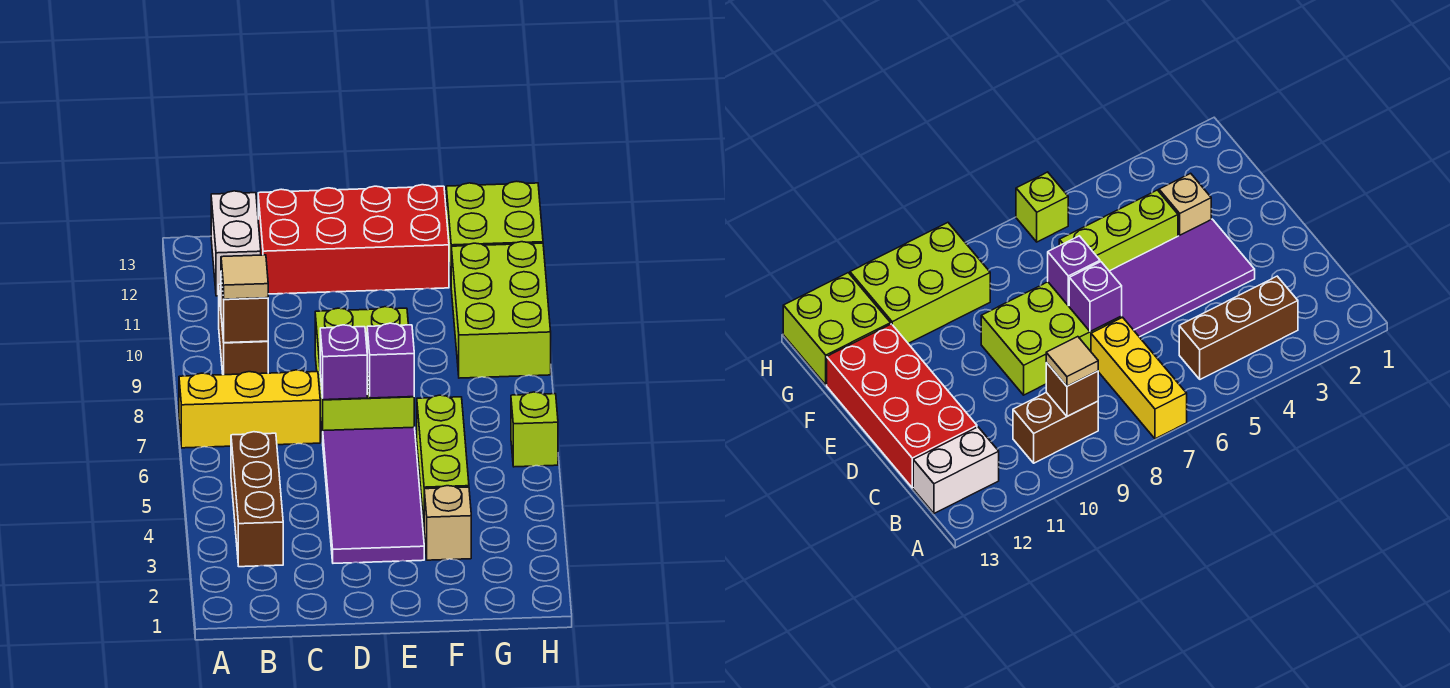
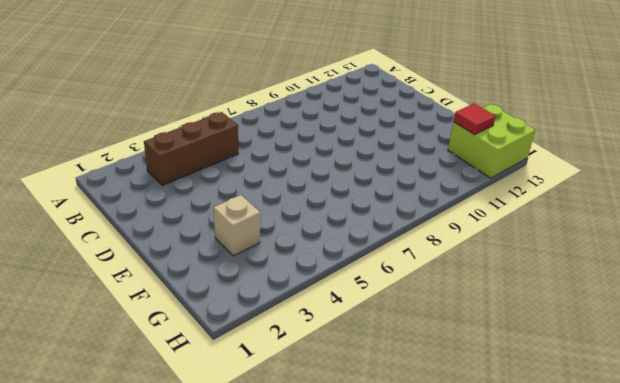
red tile G12 level 2 -> none
none -> yellow brick A7:C7 level 1
none -> brown brick B9:B10 level 1
none -> white brick B12:B13 level 1

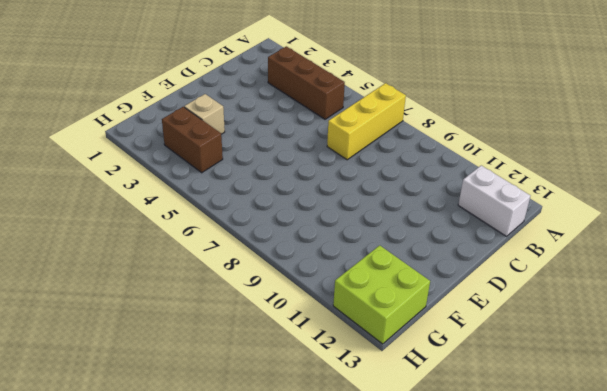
brown brick G3:G4 level 1 -> brown brick B9:B10 level 1
none -> red brick C12:F13 level 1
none -> purple tile D3:E6 level 1
none -> lime brick D7:E9 level 1

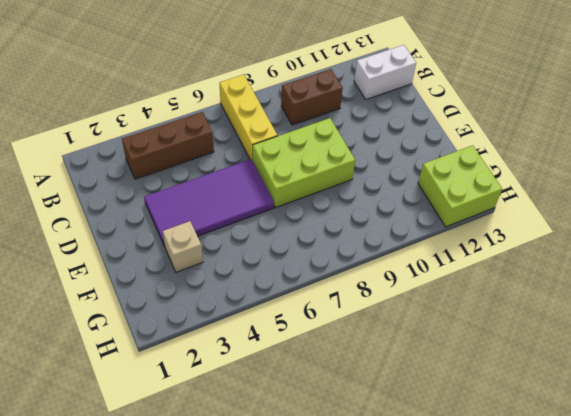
none -> red brick C12:F13 level 1
none -> lime brick F4:F6 level 1
none -> lime brick G9:H11 level 1

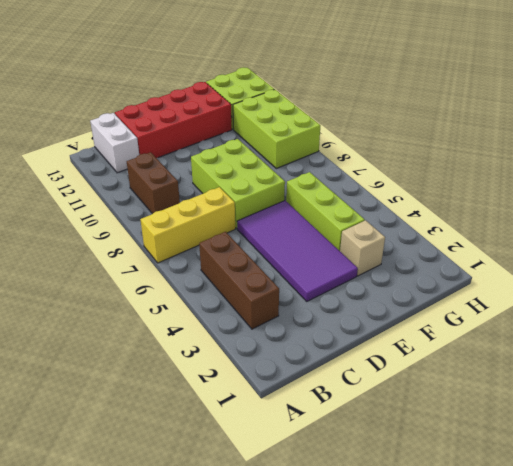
none -> lime brick H6 level 1
none -> brown brick B9 level 2
none -> purple brick D7 level 2

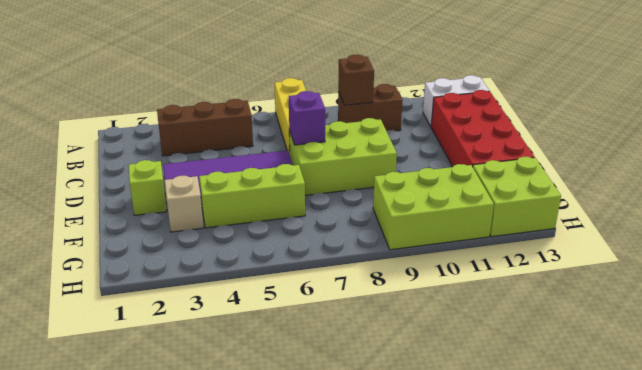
lime brick E2 level 1 -> lime brick H6 level 1
none -> purple brick E7 level 2
none -> tan tile B9 level 3

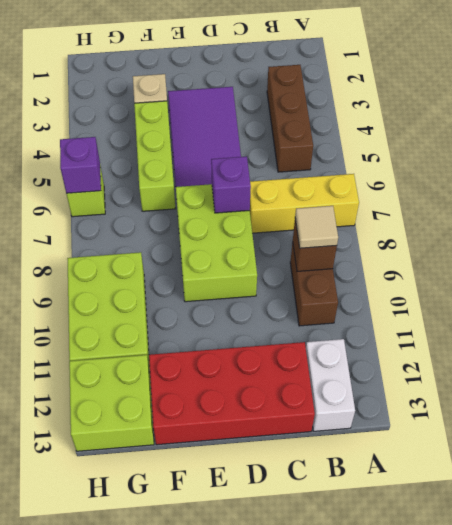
purple brick H6 level 2 -> purple brick E7 level 2

